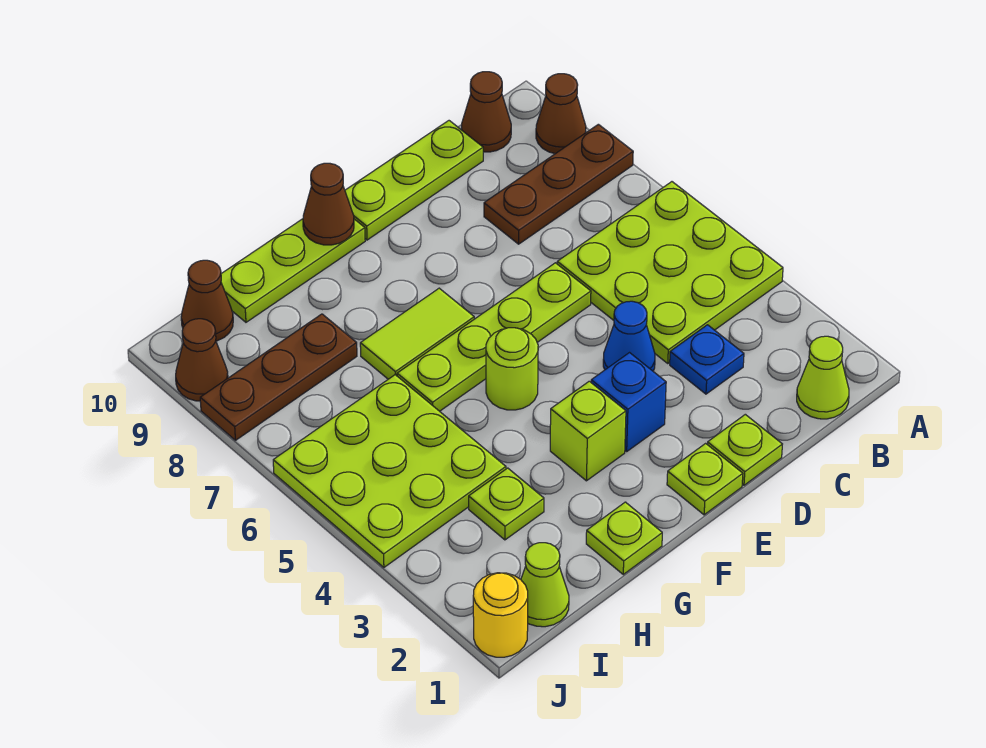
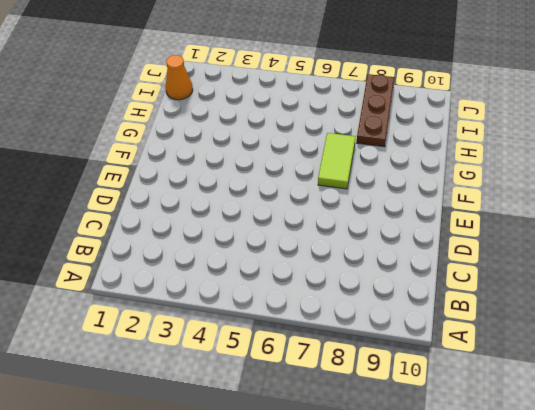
orange cone I1 level 1 -> lime cone I1 level 1
none -> lime plate A4:C6 level 1
none -> brown plate A8:C8 level 1
none -> brown cone A9 level 1

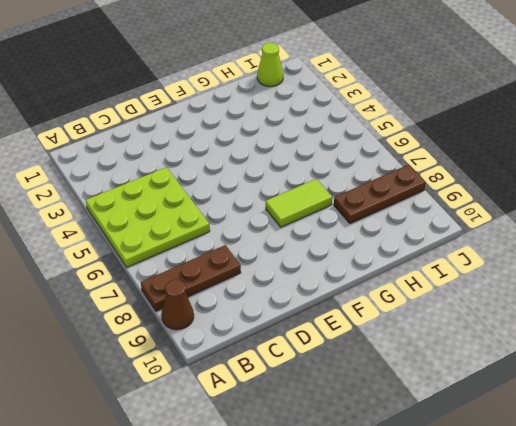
none -> lime cone B1 level 1
none -> brown cone B10 level 1
none -> blue plate C3 level 1

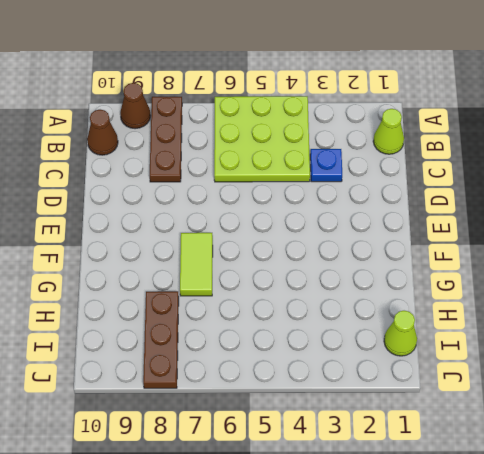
none -> lime plate C10:E10 level 1
none -> lime plate D1 level 1
none -> blue cone D4 level 1

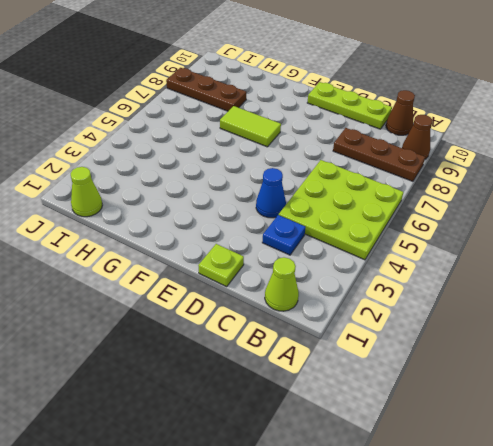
none -> lime plate D6:G6 level 1
none -> lime plate E1 level 1
none -> blue brick E3 level 1

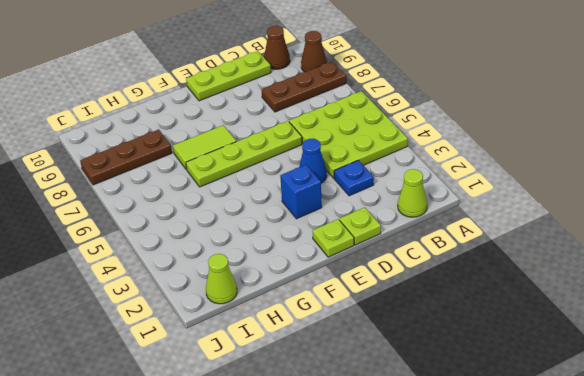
none -> lime brick F3 level 1
none -> lime round brick F5 level 1
none -> lime plate F10:H10 level 1

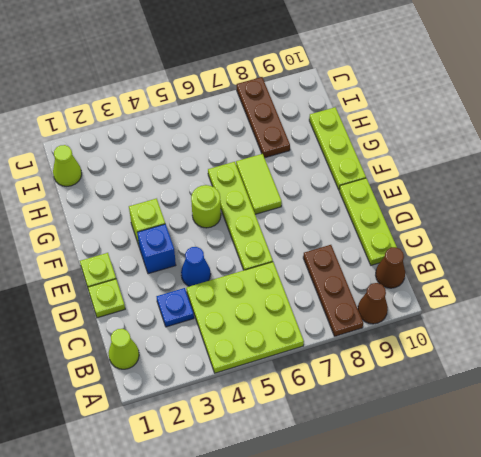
none -> lime plate G1 level 1
none -> lime plate H3 level 1
none -> lime plate H4:J6 level 1

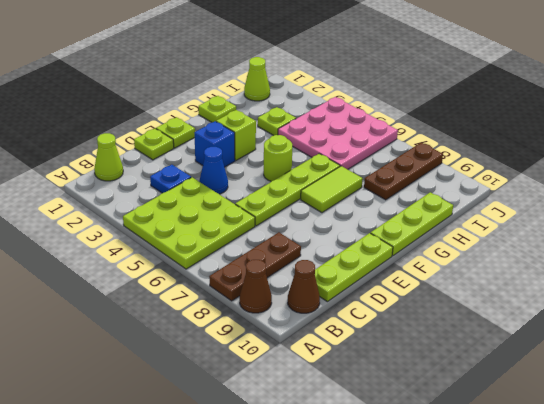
pink plate H4:J6 level 1 -> lime plate H4:J6 level 1
none -> brown cone I10 level 1
none -> yellow round brick J1 level 1
none -> brown cone J9 level 1

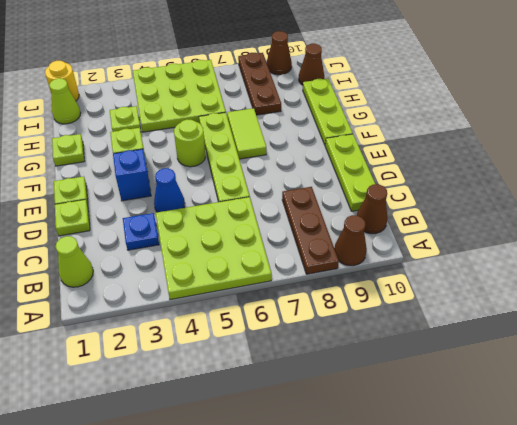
none -> brown cone F10 level 2

